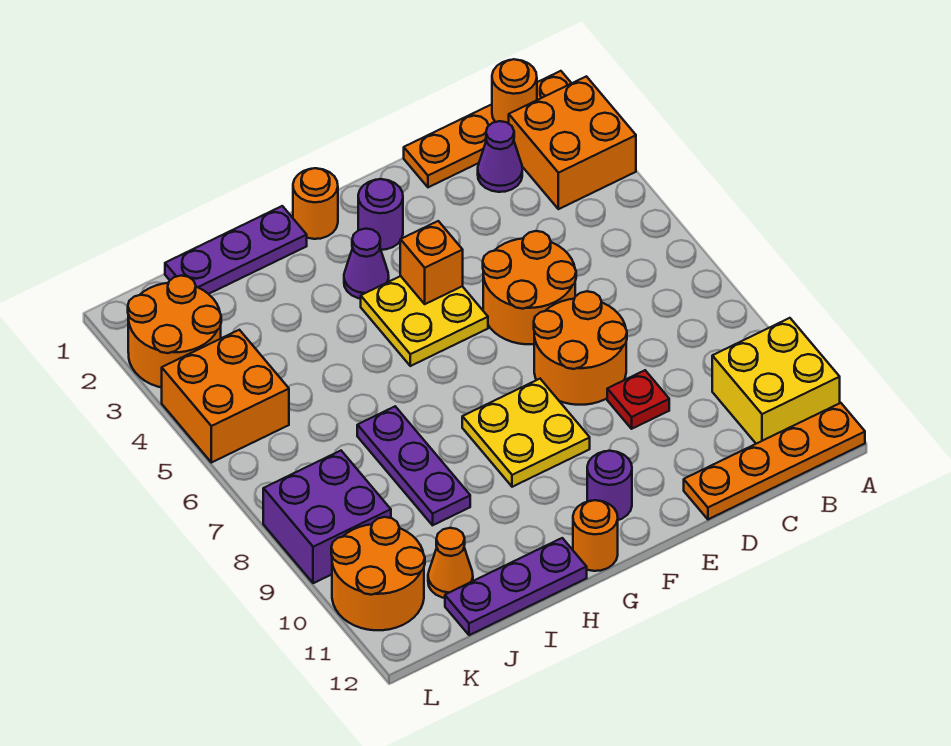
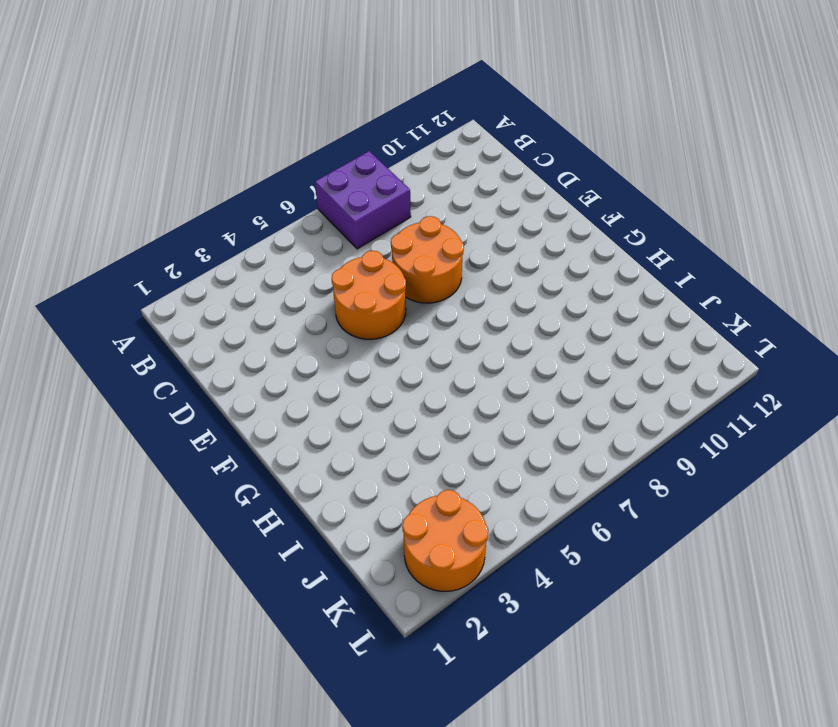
purple brick A7:B8 level 1 -> purple brick K8:L9 level 1
none -> orange plate A1:D1 level 1
none -> orange brick A2:B3 level 1
none -> yellow brick A10:B11 level 1

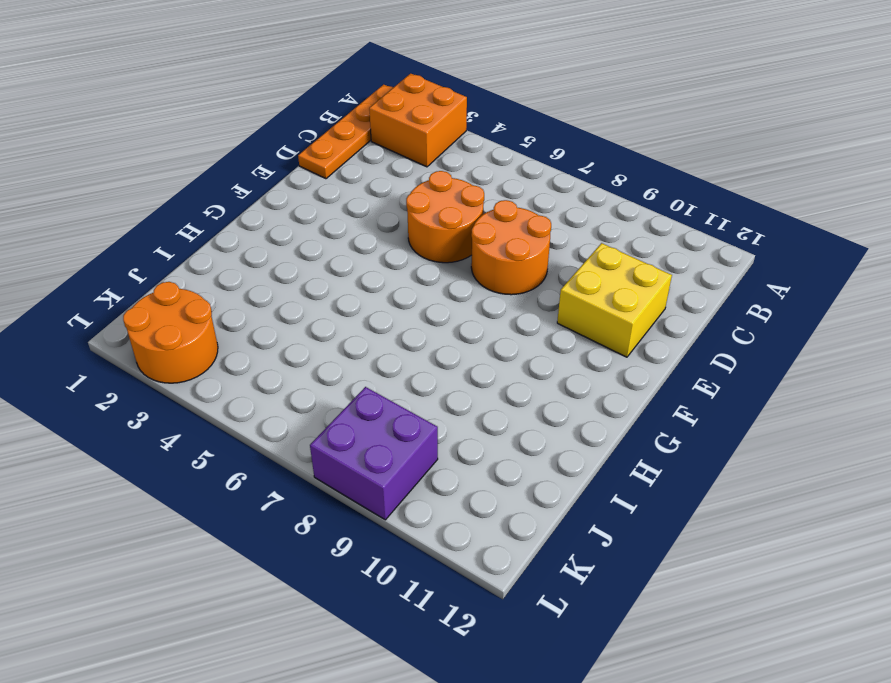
yellow brick D10:E11 level 1 -> yellow brick A10:B11 level 1
none -> orange plate A12:D12 level 1
none -> purple cone C2 level 1
none -> red plate D9 level 1

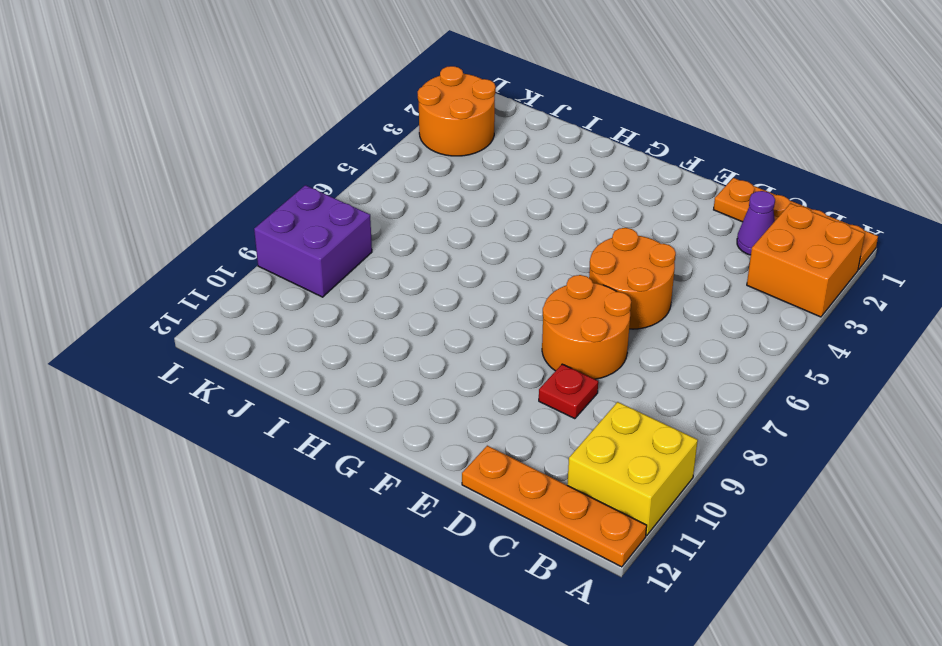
none -> purple round brick F2 level 1
none -> yellow plate F4:G5 level 1
none -> yellow plate F8:G9 level 1

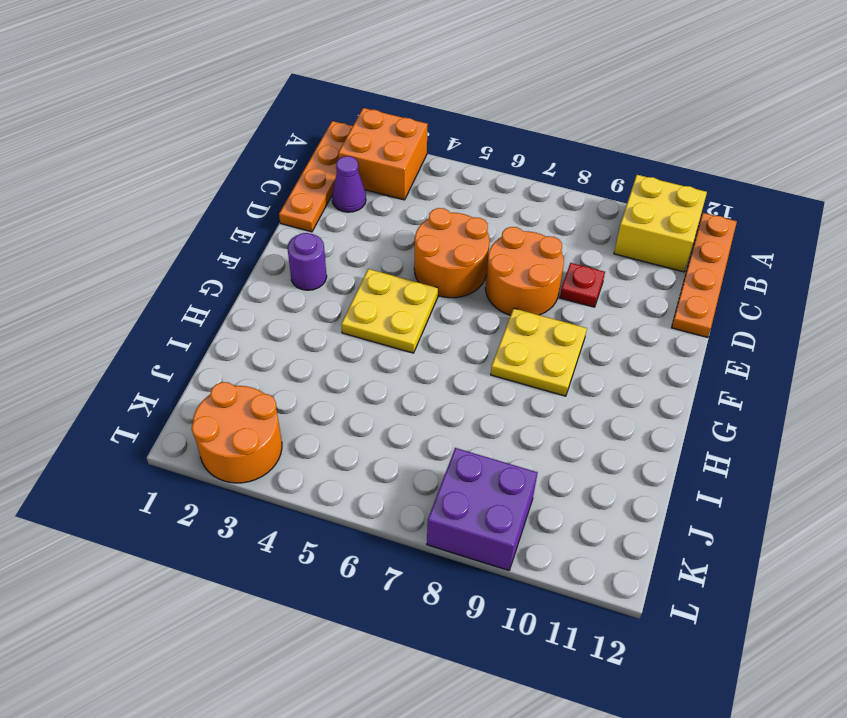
none -> purple round brick F11 level 1
none -> orange round brick G1 level 1
none -> purple cone G3 level 1

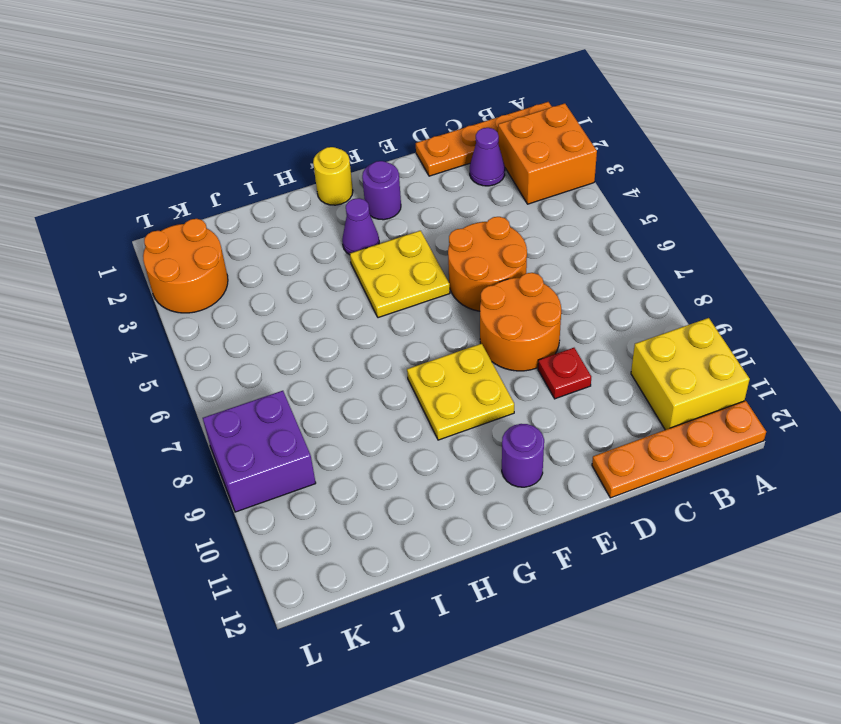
yellow round brick G1 level 1 -> orange round brick G1 level 1
none -> orange round brick G12 level 1
none -> purple plate H1:J1 level 1
none -> purple plate H12:J12 level 1

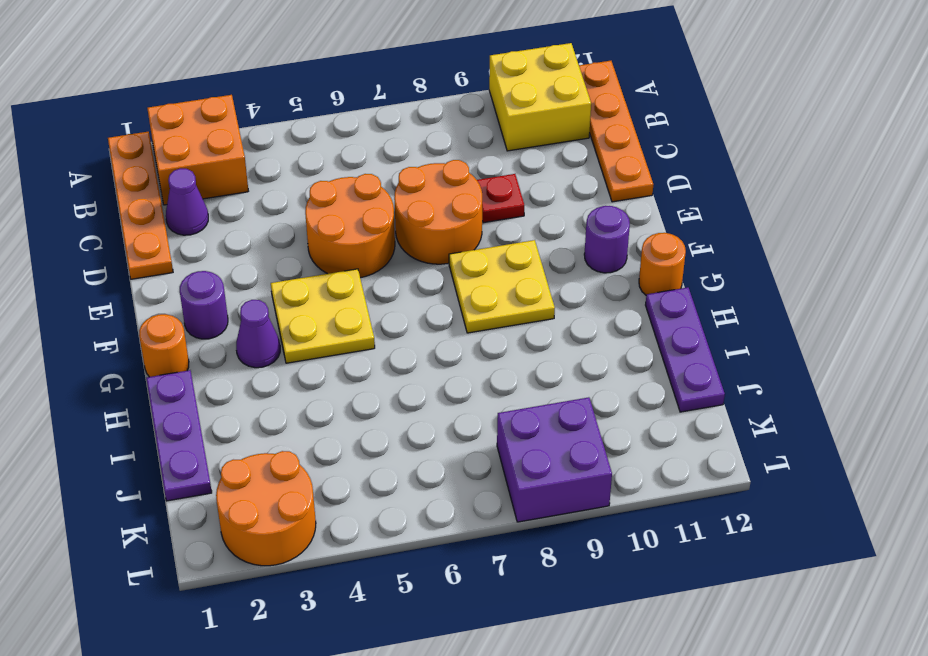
none -> purple plate I7:I9 level 1
none -> orange cone J11 level 1
none -> orange brick K4:L5 level 1

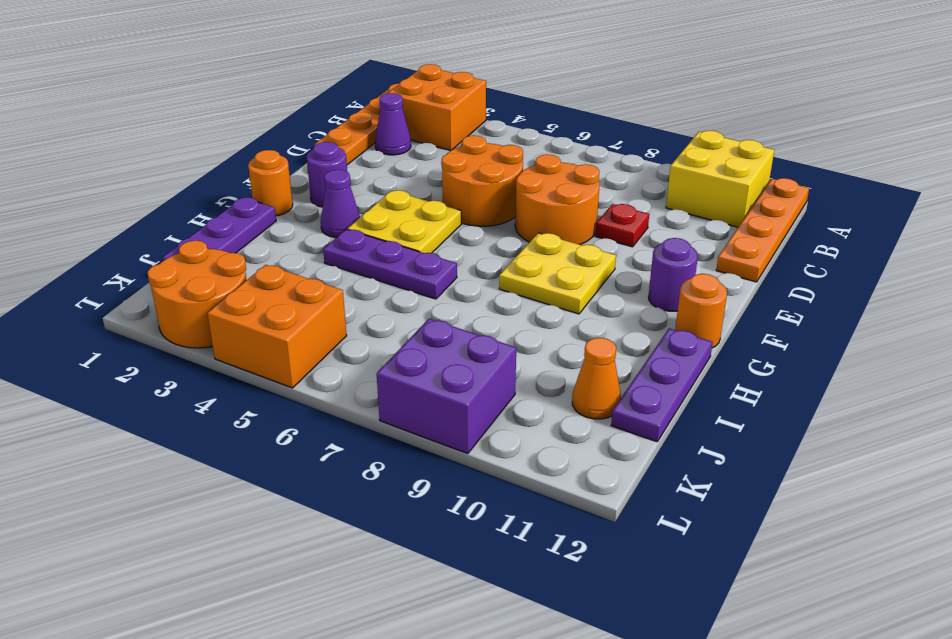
purple plate H4:H6 level 1 -> purple plate I7:I9 level 1
none -> orange round brick K10:L11 level 1
none -> orange round brick B1 level 2
none -> orange brick F4 level 2

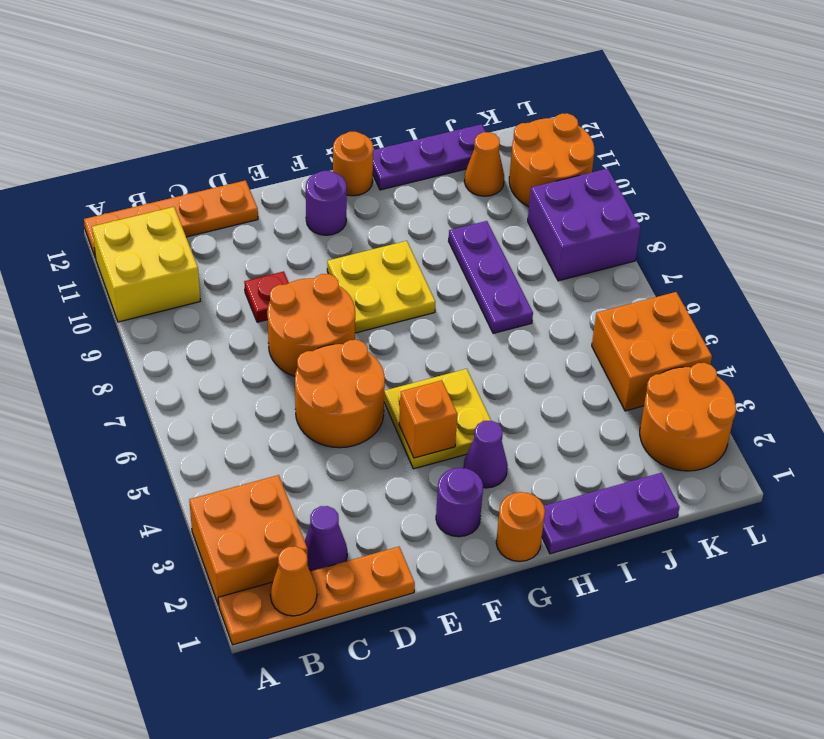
orange cone B1 level 2 -> orange round brick B1 level 2

